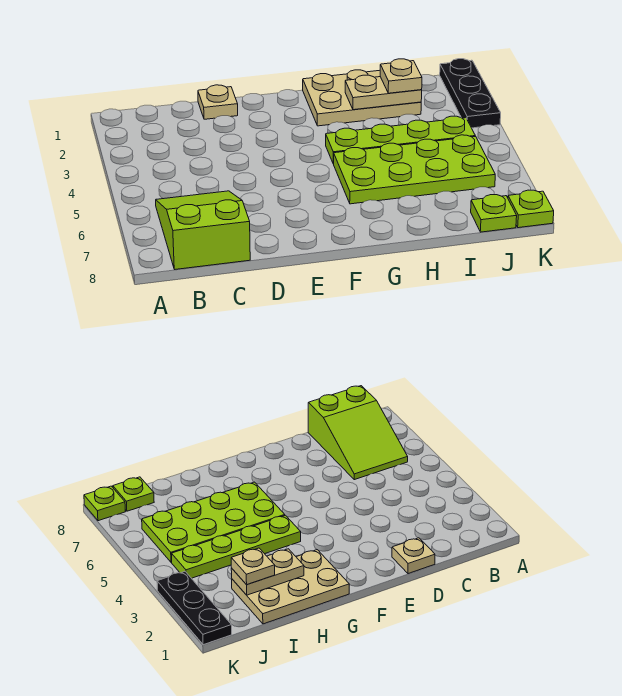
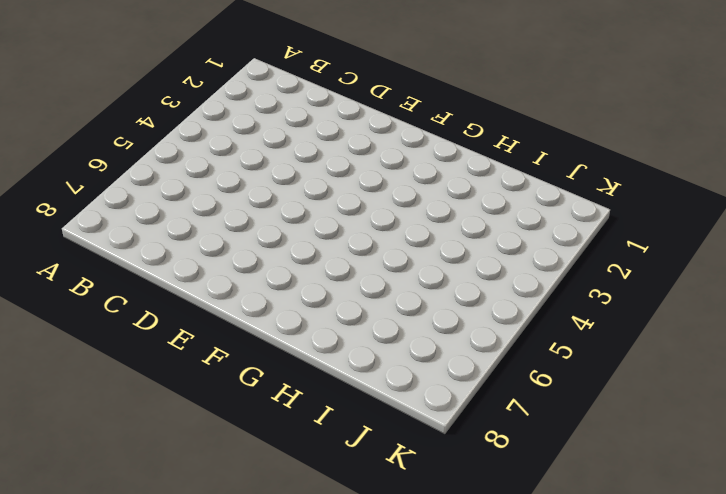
none -> lime slope B6:C8 level 1 top 8
none -> tan plate D1 level 1

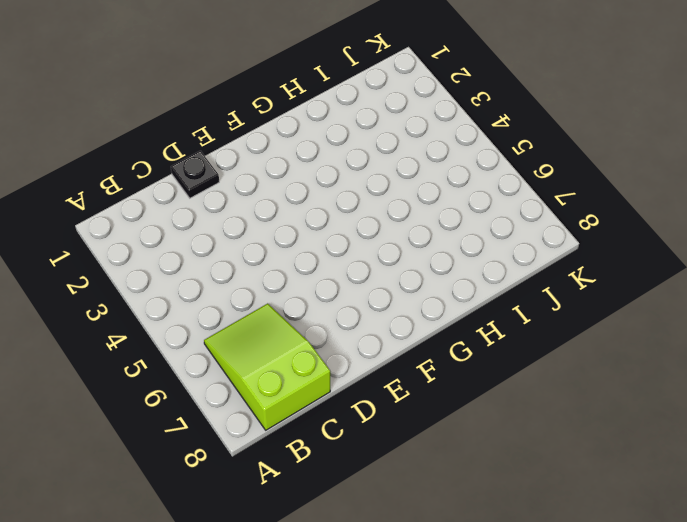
black plate D1 level 1 -> tan plate D1 level 1
none -> tan plate G1:I2 level 1
none -> lime plate G4:J4 level 1

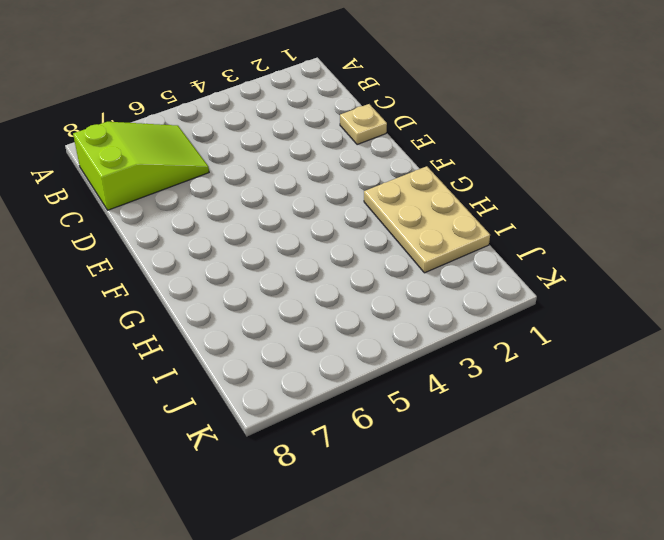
none -> lime plate G4:J4 level 1
none -> lime plate G5:J6 level 1

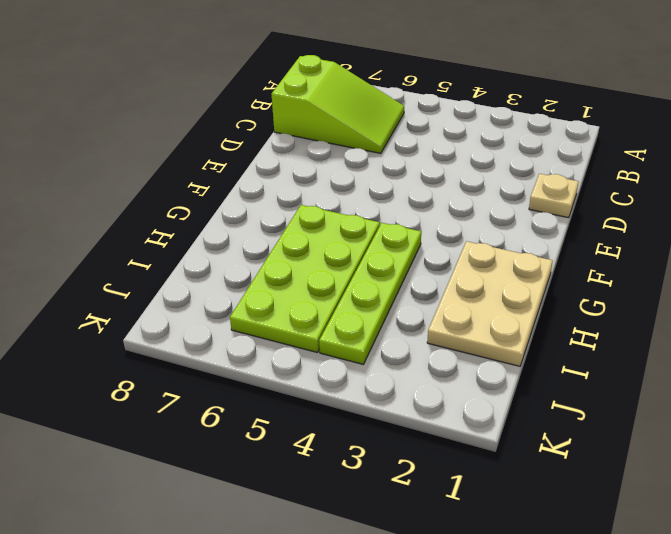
none -> lime plate J8 level 1
none -> black plate K1:K3 level 1

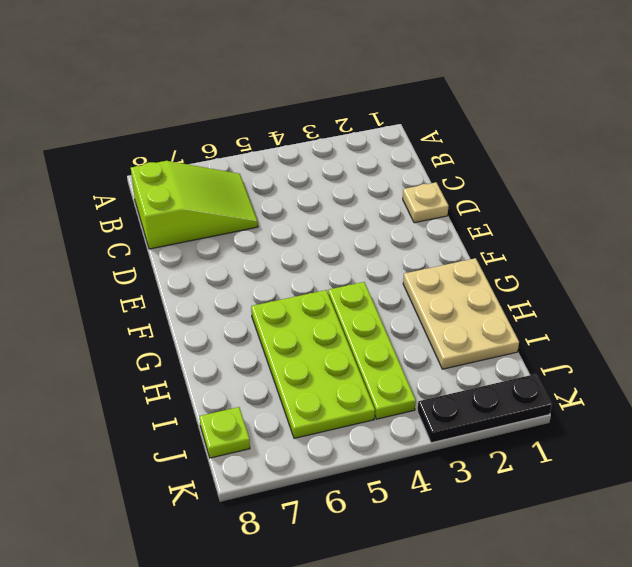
none -> lime plate K8 level 1
none -> tan plate H2:I2 level 2

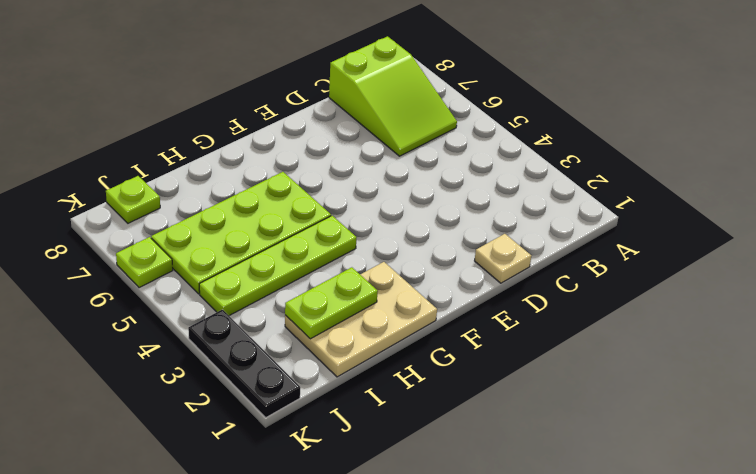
lime plate H2:I2 level 2 -> tan plate H2:I2 level 2
lime plate K6 level 1 -> lime plate K8 level 1
none -> tan plate I2 level 3

